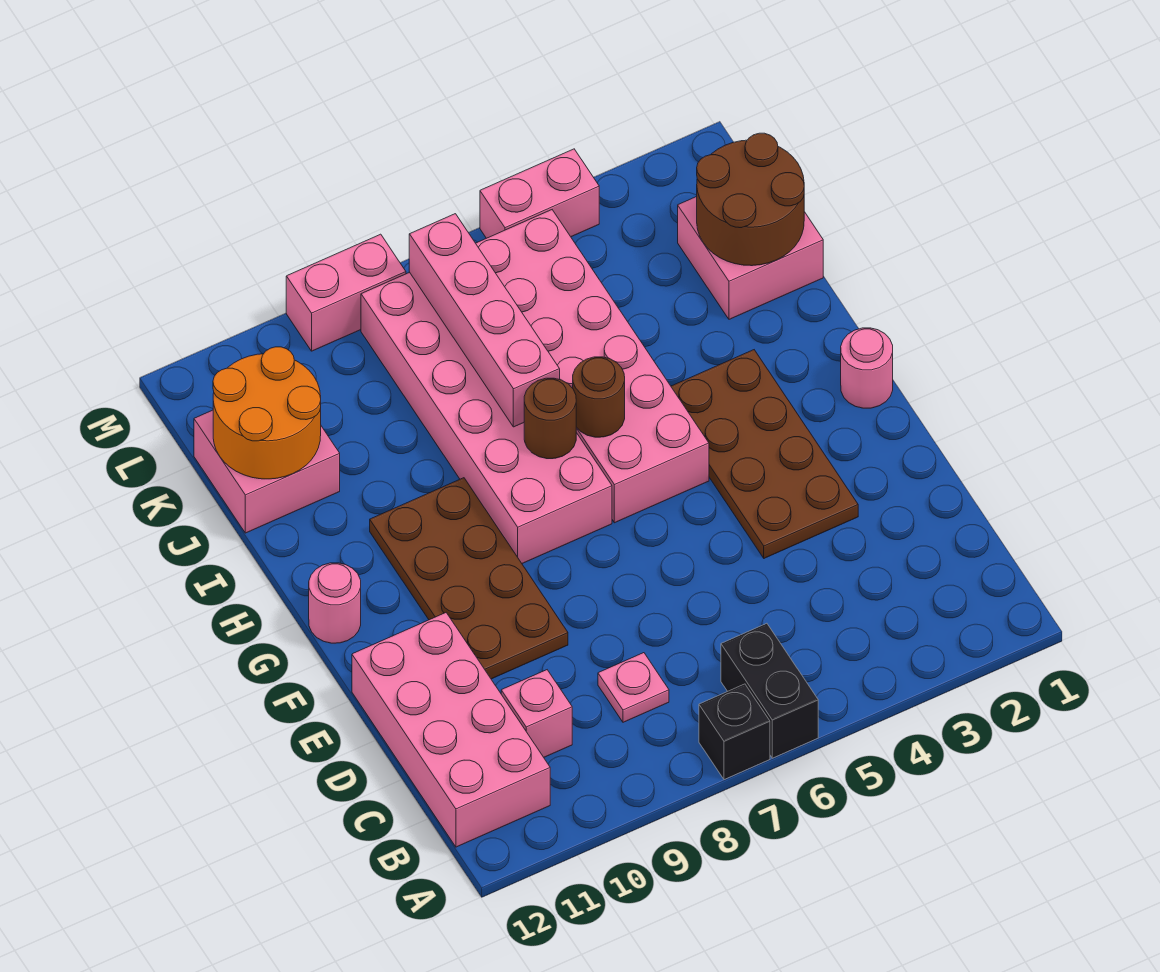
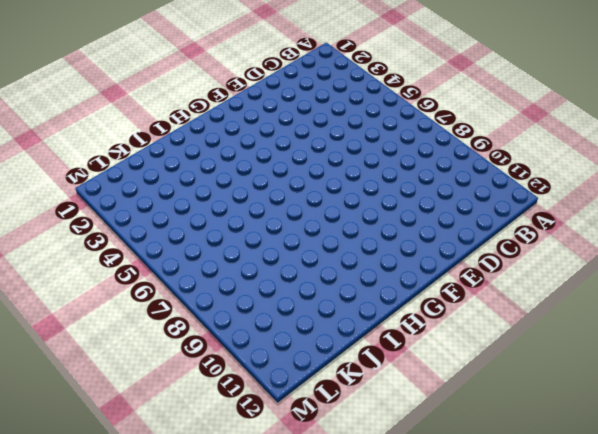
none -> black brick A6:B6 level 1
none -> black brick A7 level 1
none -> pink brick B11:E12 level 1

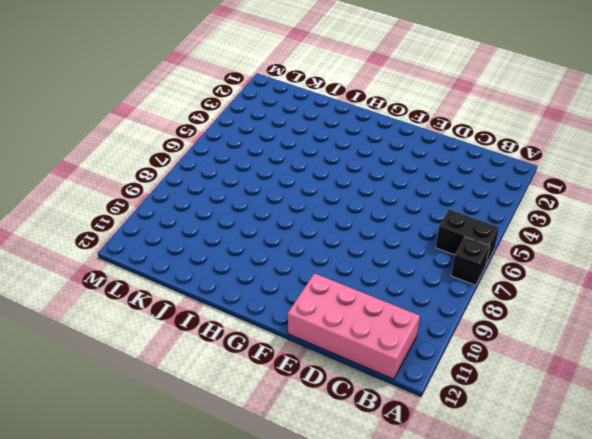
none -> pink plate C8 level 1
none -> pink brick C10 level 1
none -> brown plate E3:H4 level 1

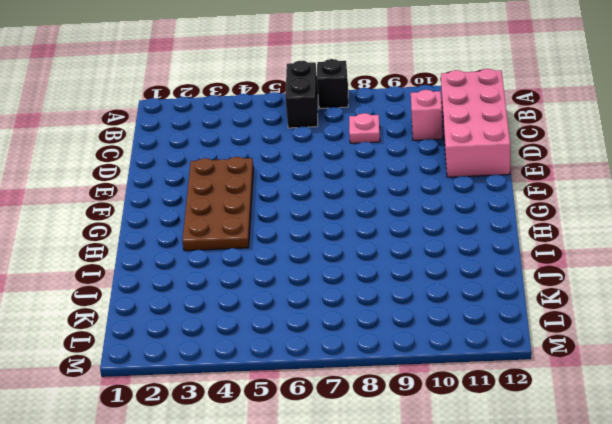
none -> brown plate E9:H10 level 1
none -> pink round brick G1 level 1
none -> pink brick G5:L6 level 1

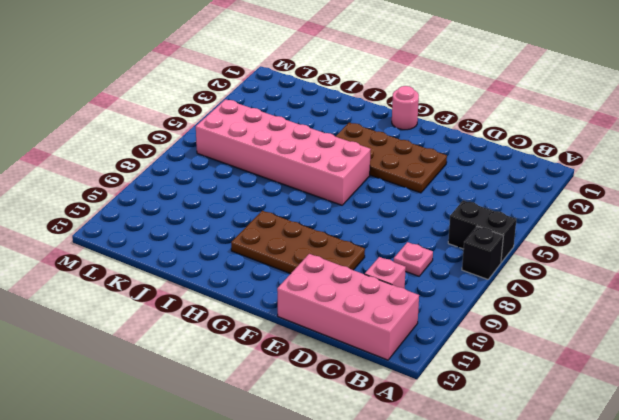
none -> pink brick G7:L8 level 1
none -> pink round brick G12 level 1
none -> pink brick J1:K2 level 1

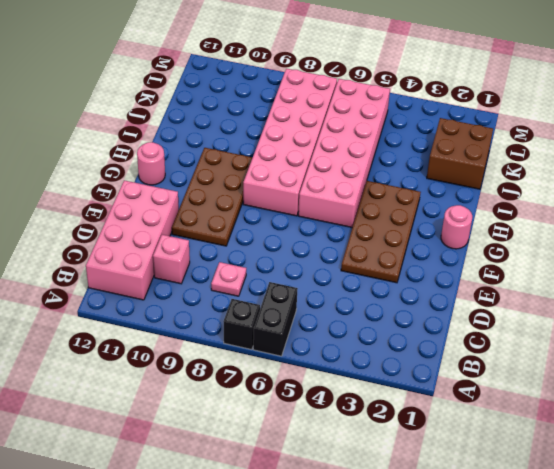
brown brick J1:K2 level 1 -> pink brick J1:K2 level 1
none -> pink brick J11:K12 level 1
none -> pink brick M4:M5 level 1
none -> pink brick M8:M9 level 1

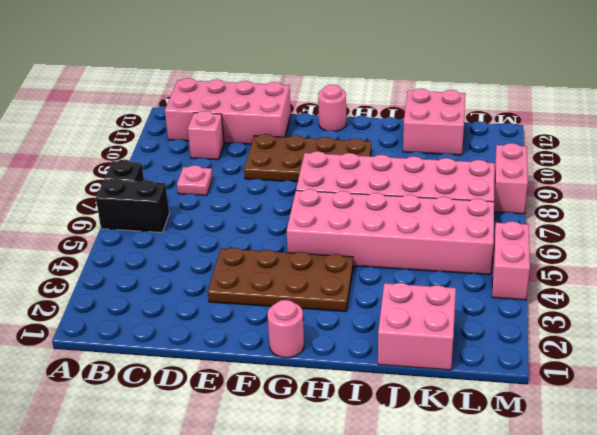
none -> brown round brick H6 level 2
none -> brown round brick H7 level 2
none -> pink brick I7:L7 level 2

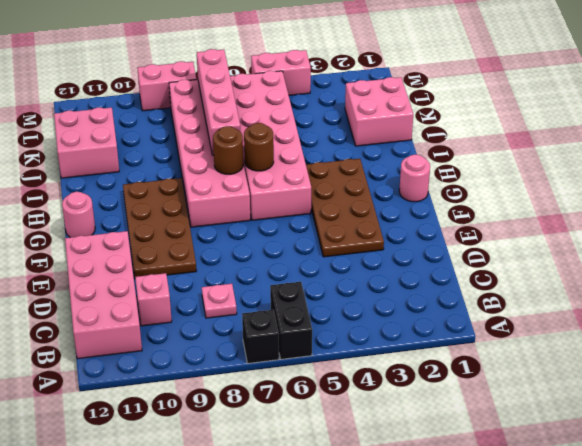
none -> brown round brick J1:K2 level 2
none -> orange round brick J11:K12 level 2

